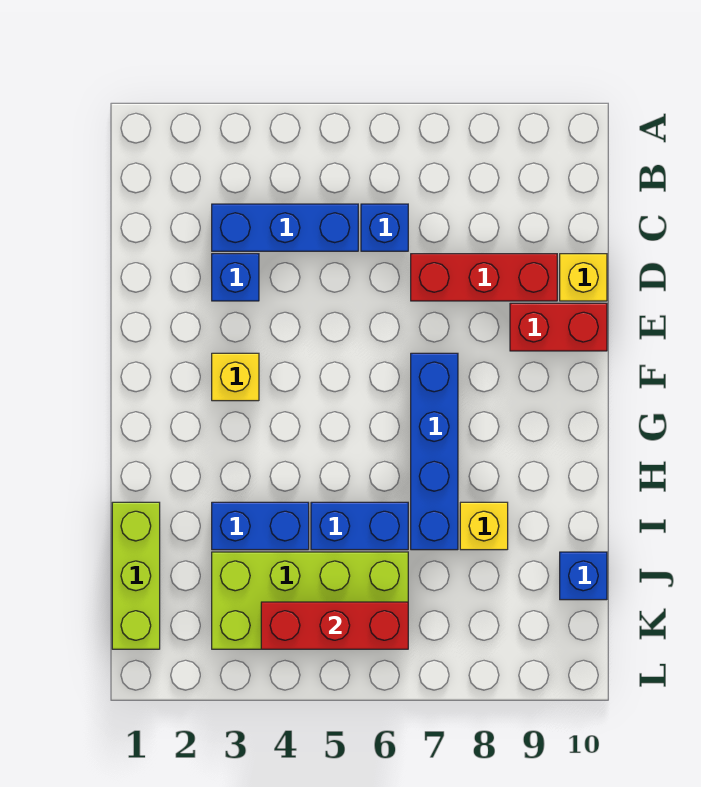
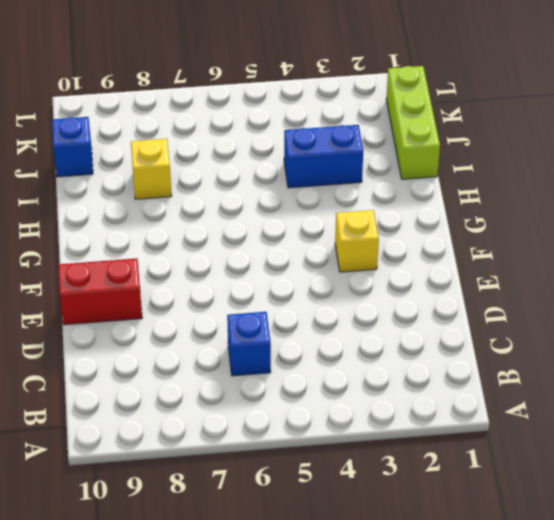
none -> blue brick C3:C5 level 1
none -> blue brick D3 level 1
none -> red brick D7:D9 level 1

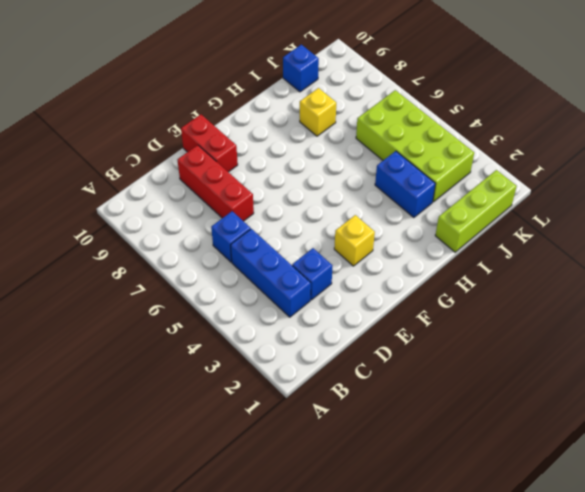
none -> yellow brick D10 level 1
none -> blue brick F7:I7 level 1
none -> blue brick I5:I6 level 1

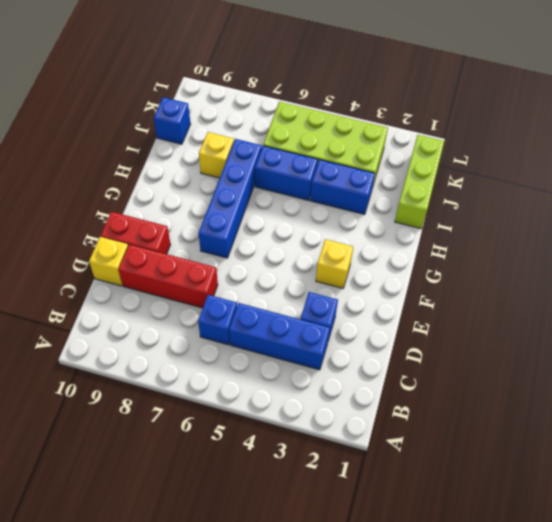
none -> red brick K4:K6 level 2

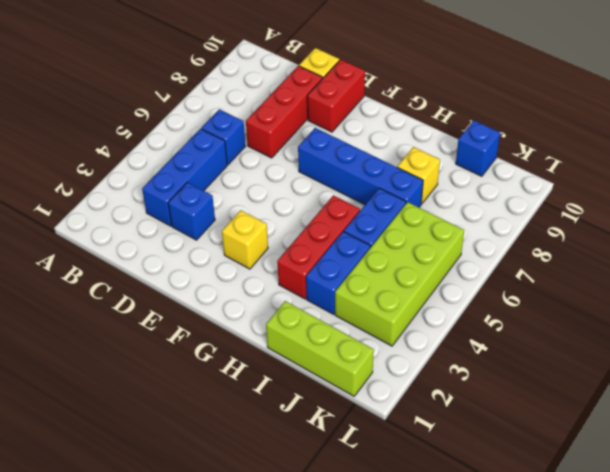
red brick H3:H5 level 1 -> red brick K4:K6 level 2

